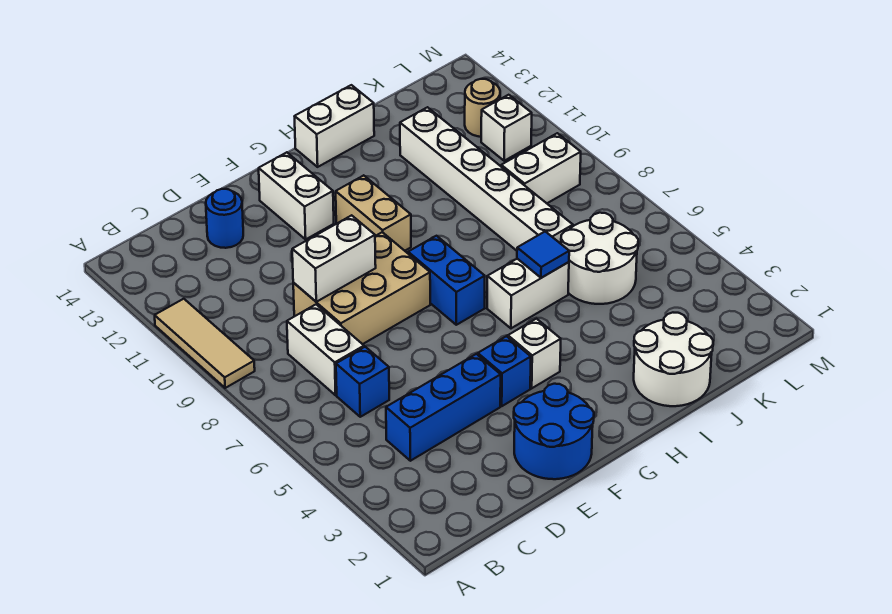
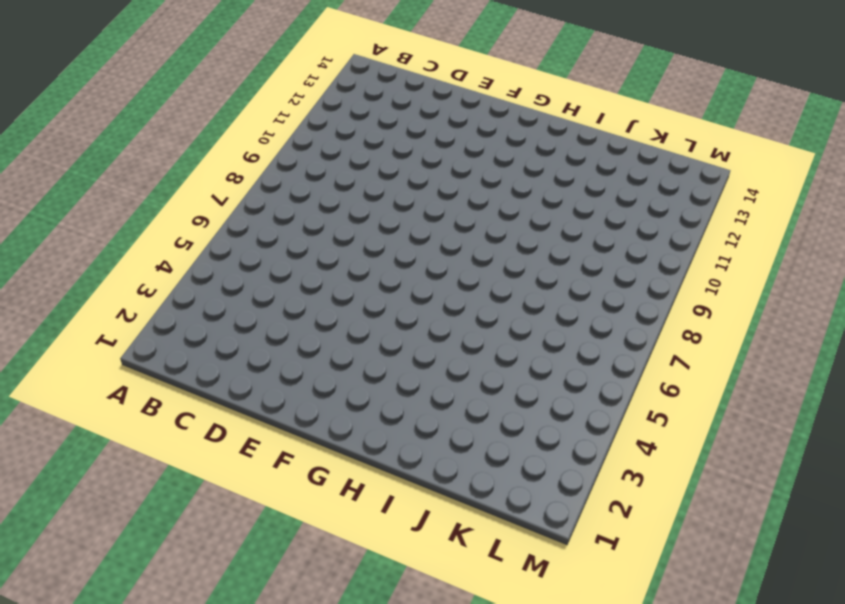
none -> tan tile A9:A11 level 1
none -> blue brick C4:E4 level 1
none -> blue brick C6 level 1

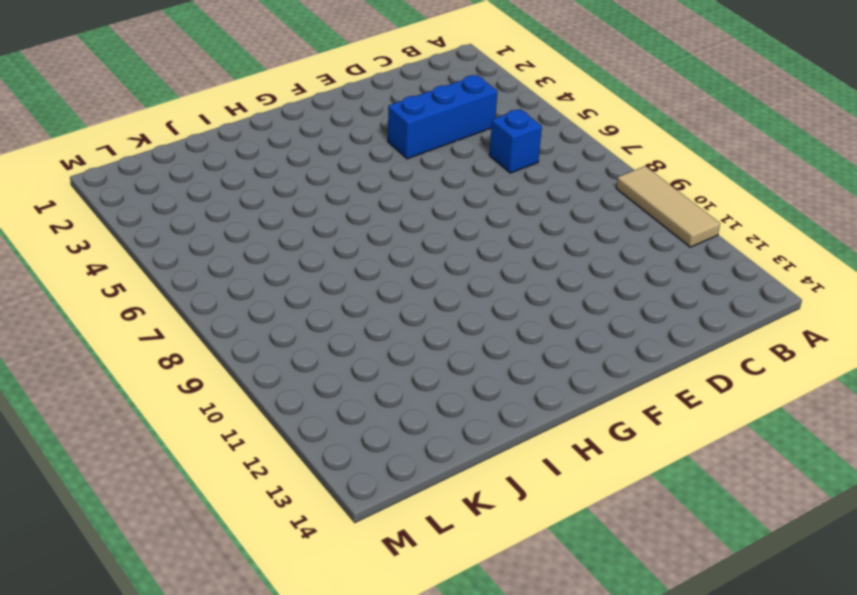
none -> white brick C7:C8 level 1
none -> tan brick D8:F9 level 1
none -> blue round brick D13 level 1

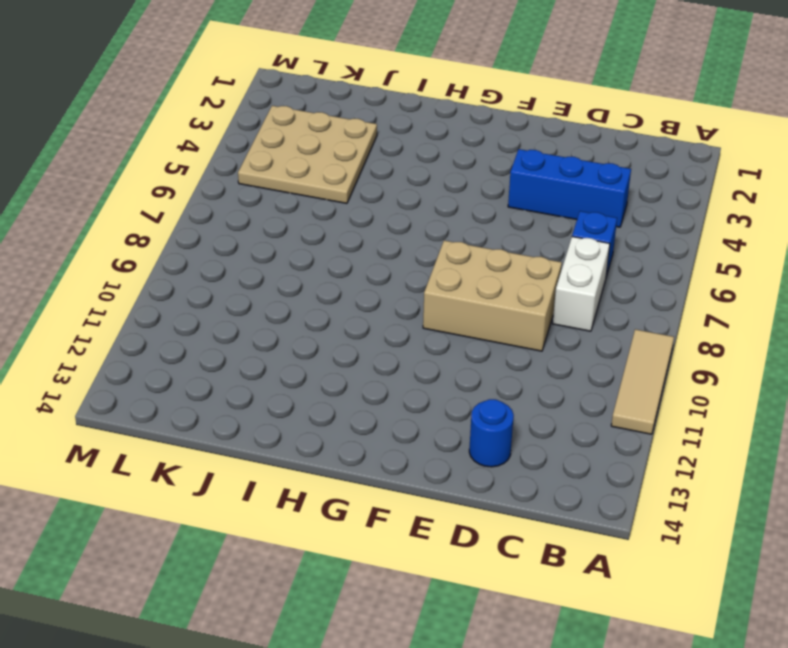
tan plate J3:L5 level 1 -> white round brick J5:K6 level 1
none -> blue round brick E1:F2 level 1
none -> blue brick F4 level 1
none -> white brick F12:F13 level 1

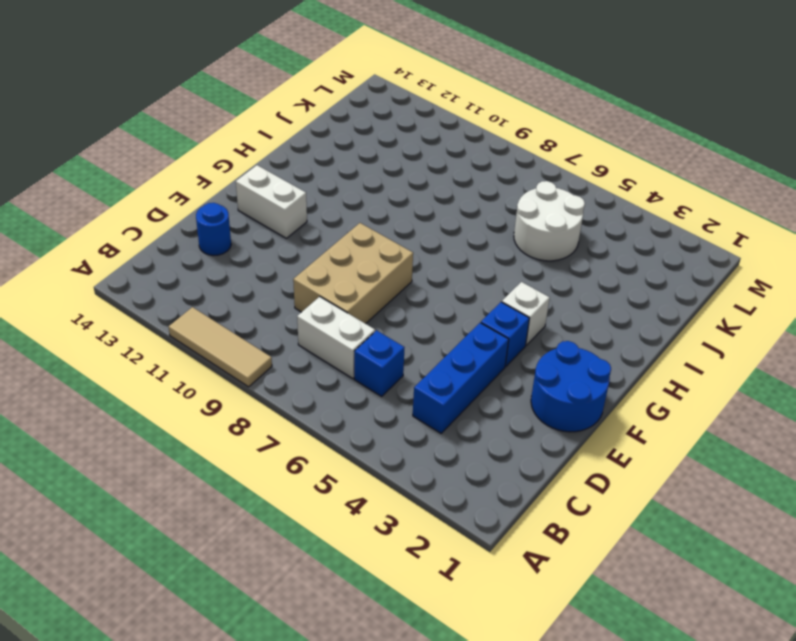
none -> blue brick G7:G8 level 1
none -> tan brick G10:G11 level 1
none -> white brick H6:I6 level 1

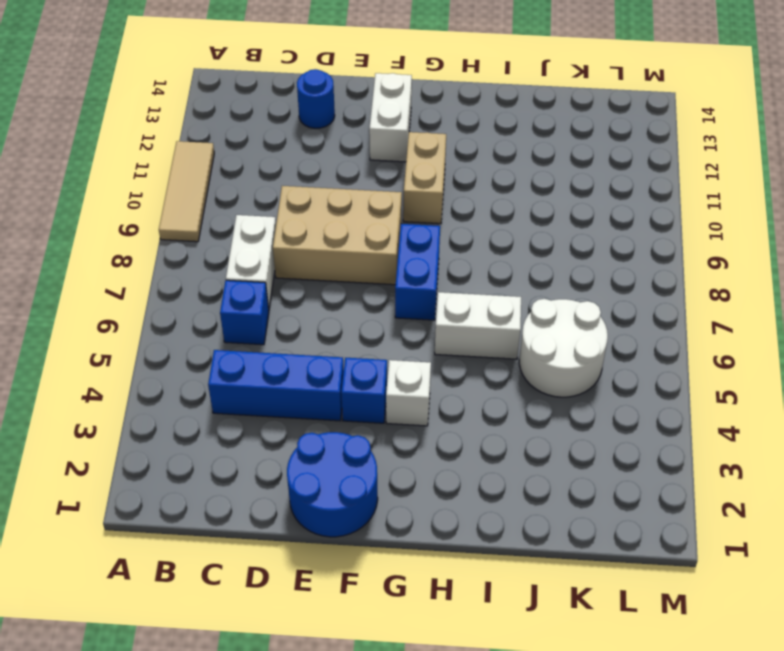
none -> white brick H14:I14 level 1
none -> white round brick I1:J2 level 1
none -> white brick J7:J12 level 1

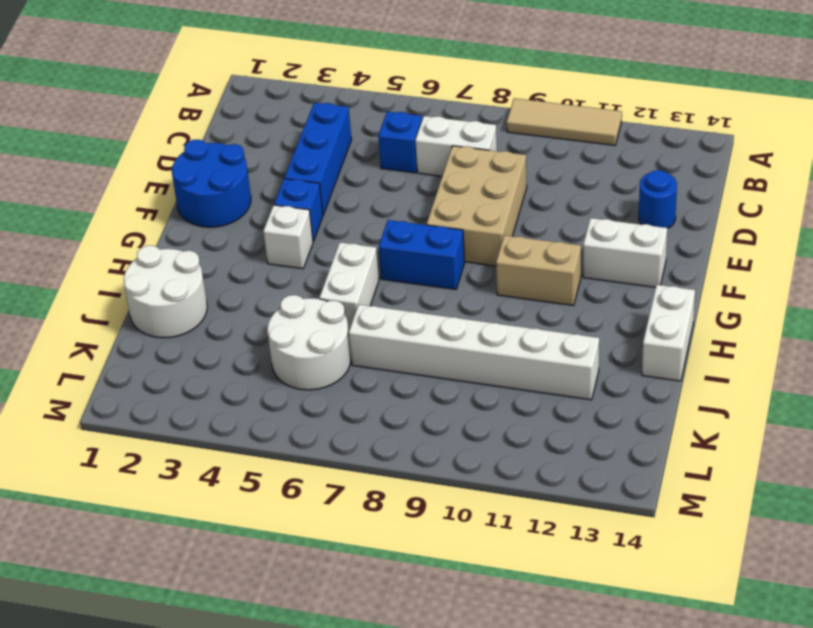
none -> white brick K9:L9 level 1
none -> white brick L11 level 1
none -> tan round brick L12 level 1

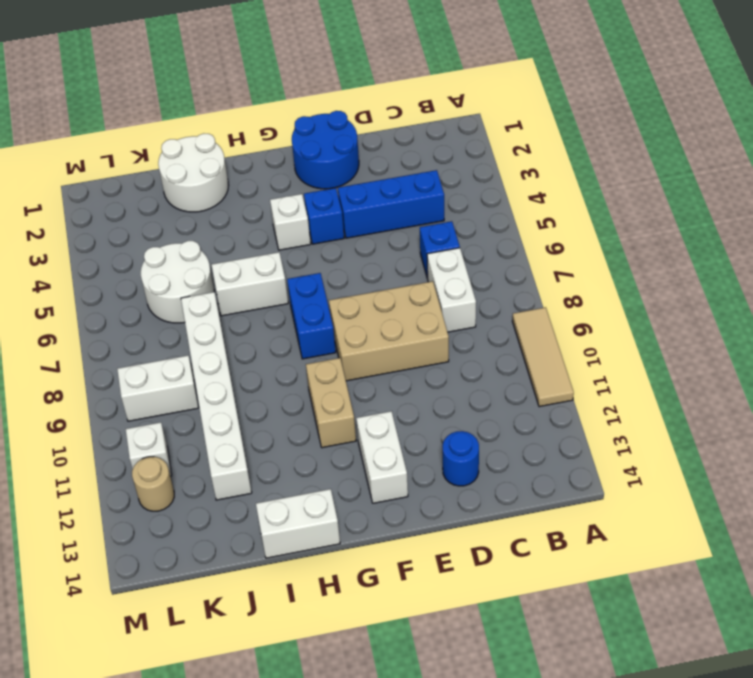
none -> white brick D9:E9 level 2
none -> blue tile I6 level 2

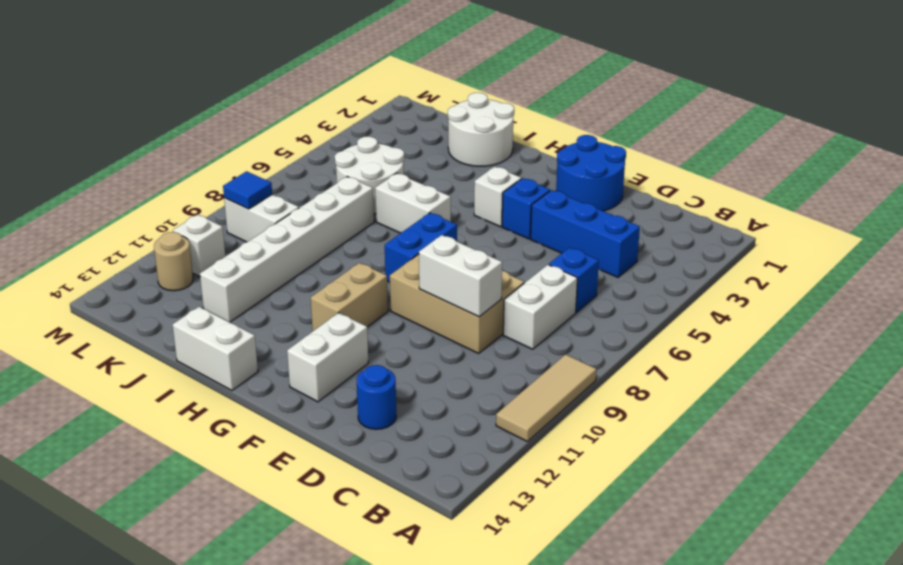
blue tile L9 level 2 -> blue tile I6 level 2

